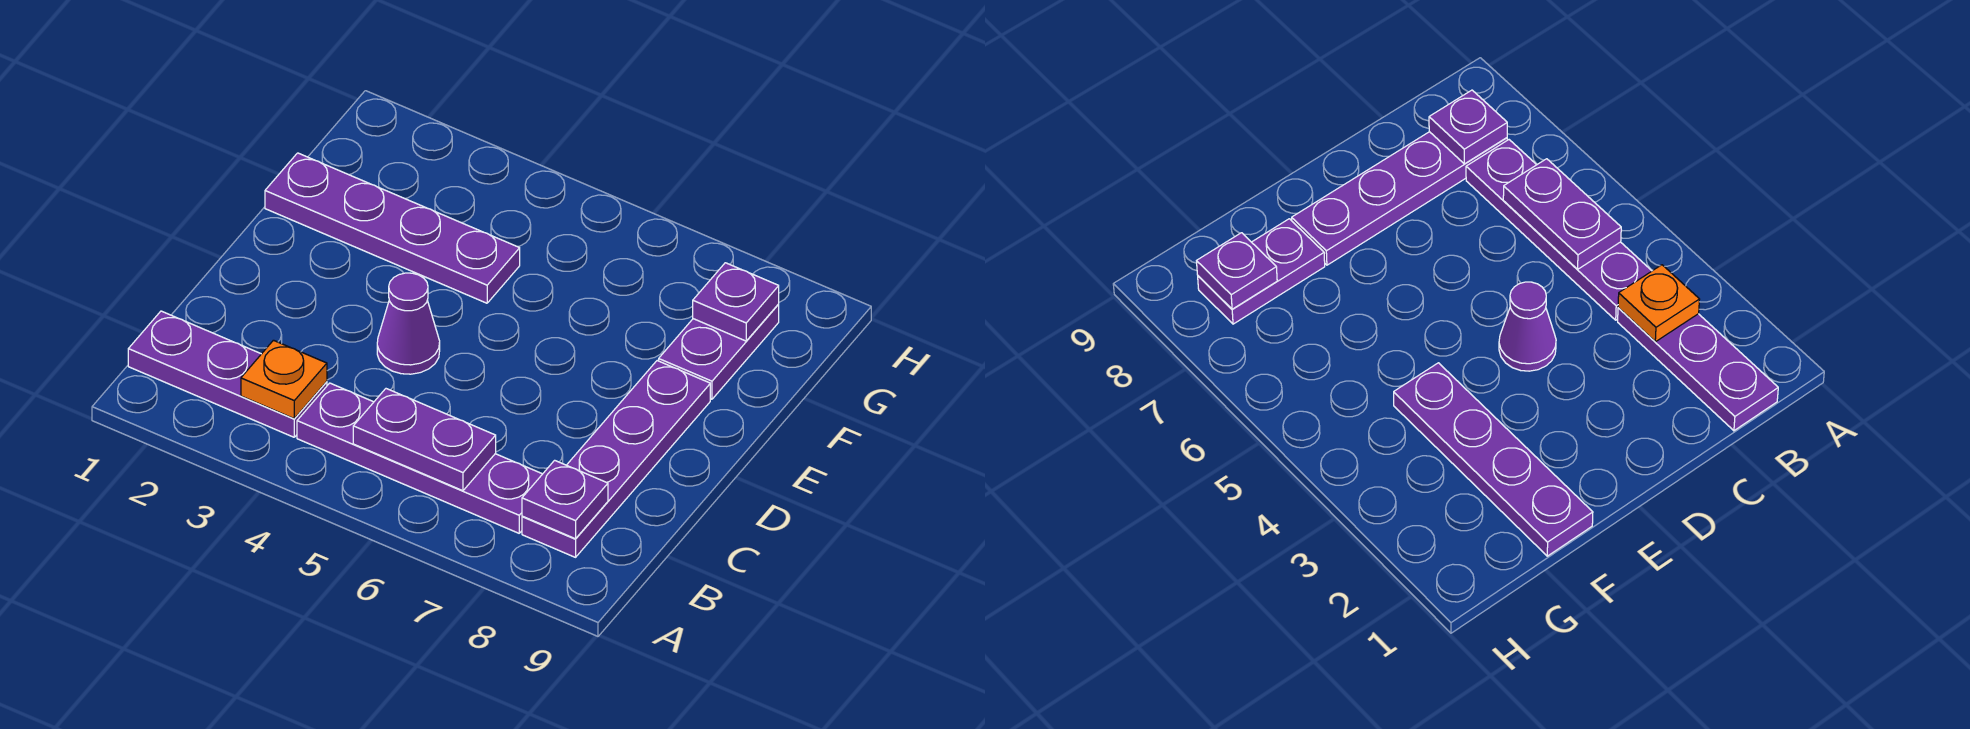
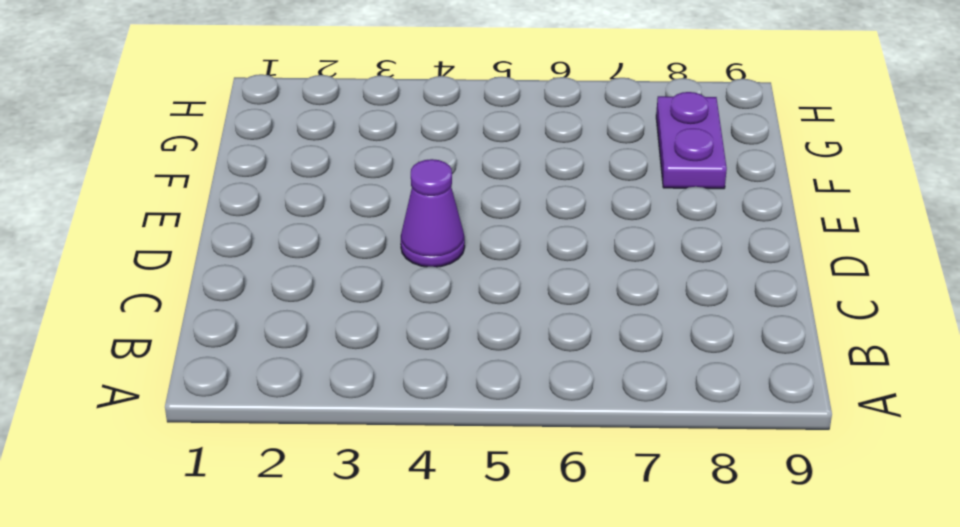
none -> purple plate B1:B3 level 1
none -> purple plate B4:B7 level 1

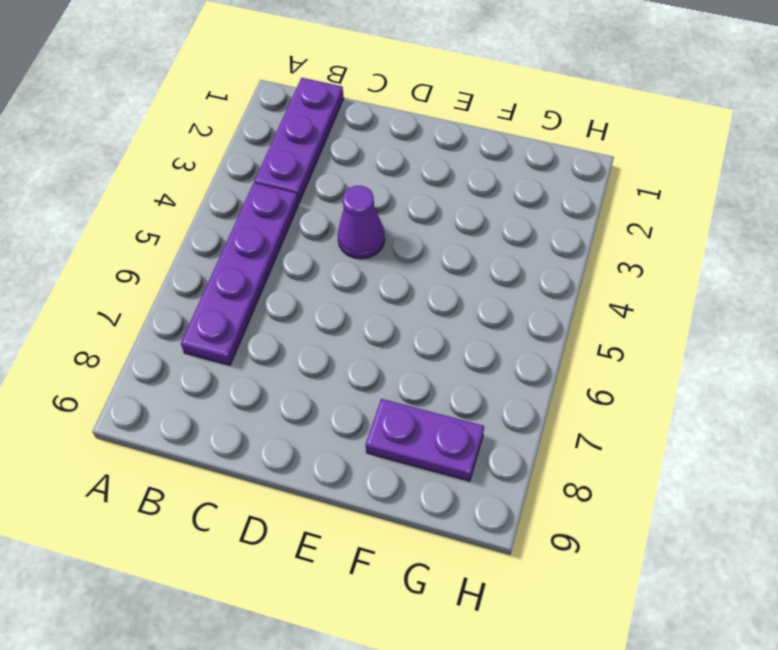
none -> purple plate B8:E8 level 1
none -> purple plate F1:F4 level 1

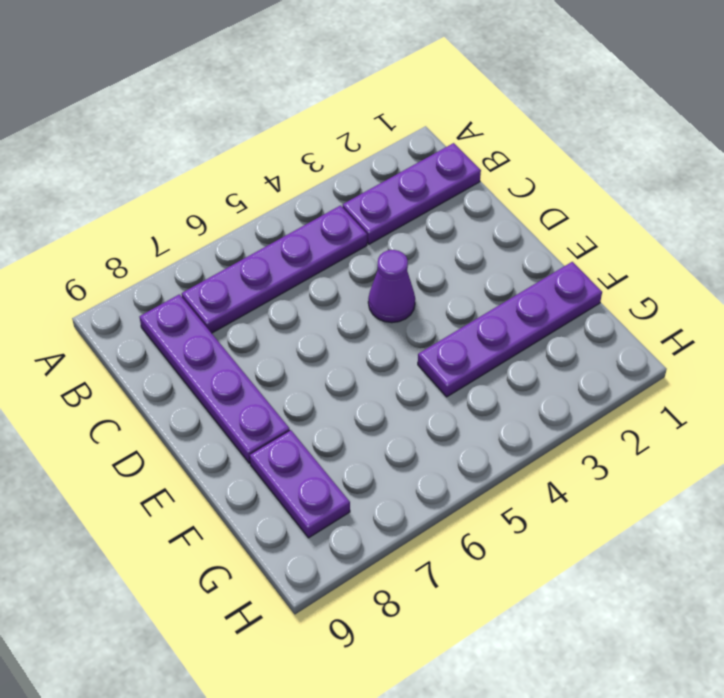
none -> orange plate B3 level 2
none -> purple plate B5:B6 level 2

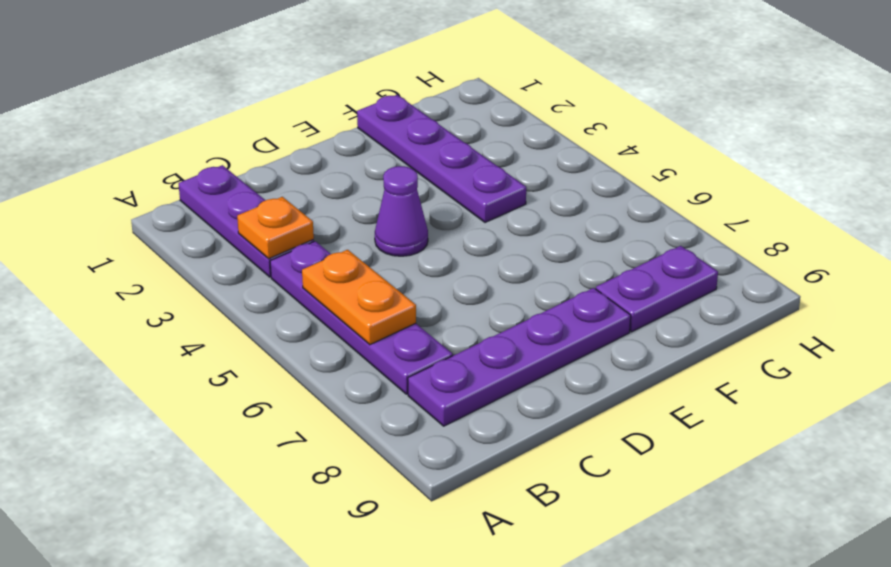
orange plate B5:B6 level 2 -> purple plate B5:B6 level 2
none -> purple plate B8 level 2
none -> purple plate G8 level 2

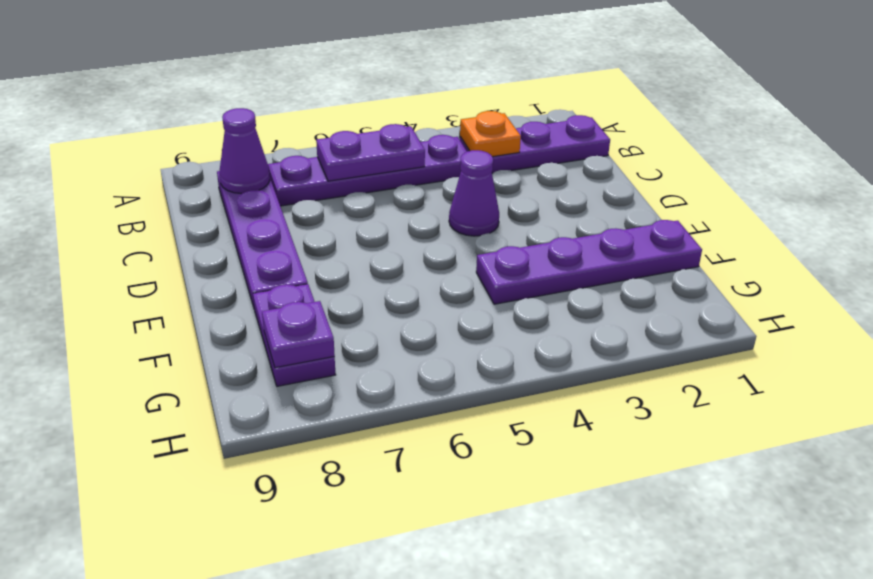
purple cone B8 level 2 -> purple plate B8 level 2

